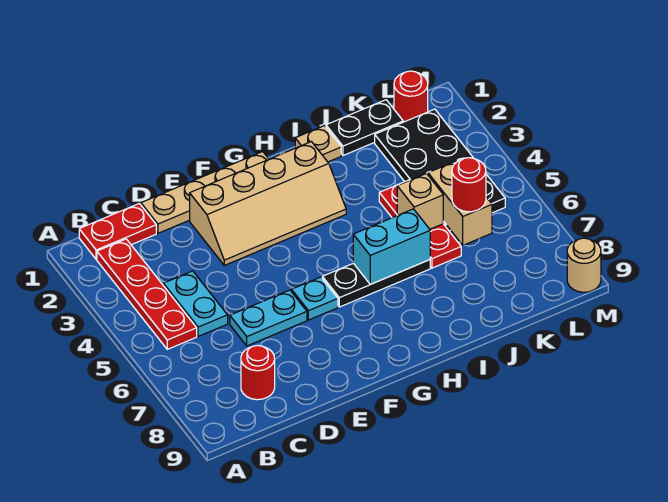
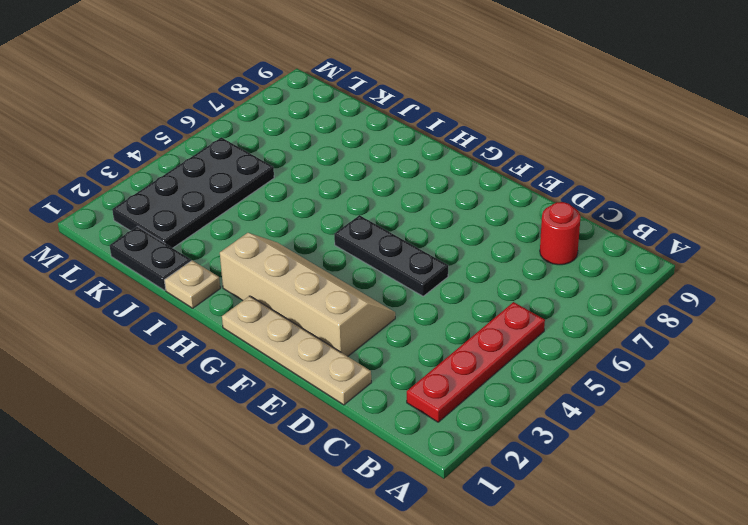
black plate E5:G5 level 1 -> black plate G6:I6 level 1
none -> red plate B1:C1 level 1
none -> cyan plate C4:C5 level 1
none -> cyan plate D6:E6 level 1

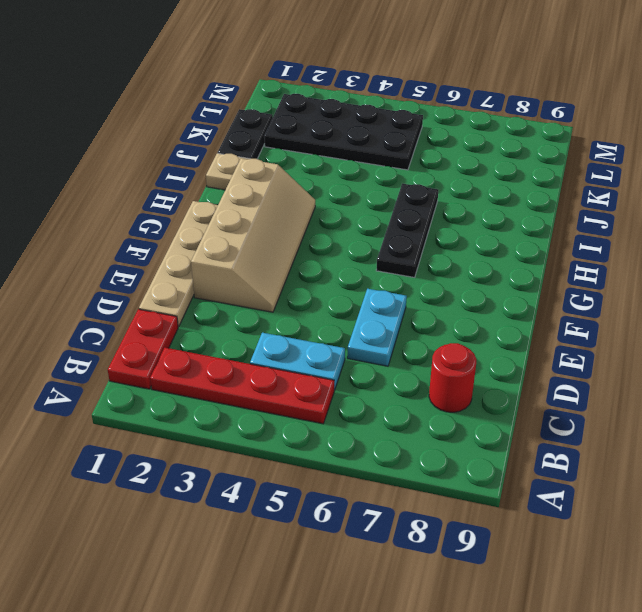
none -> cyan plate F6 level 1
none -> red plate J4:J6 level 1
none -> red round brick L1 level 1

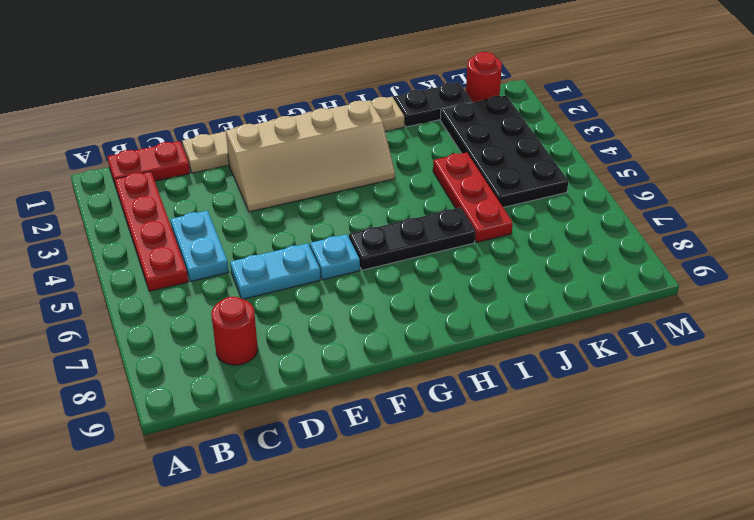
none -> tan round brick M9 level 1
none -> cyan brick H6:I6 level 2
none -> tan brick J5 level 2

